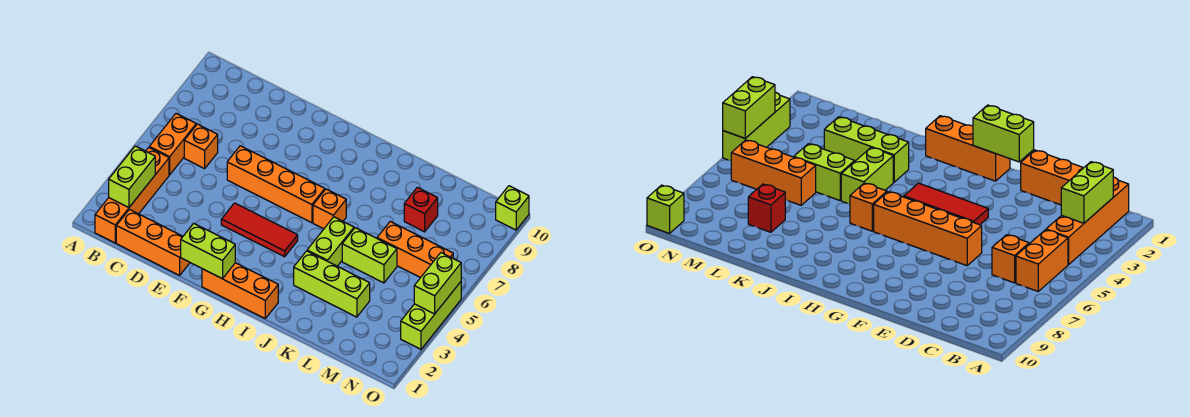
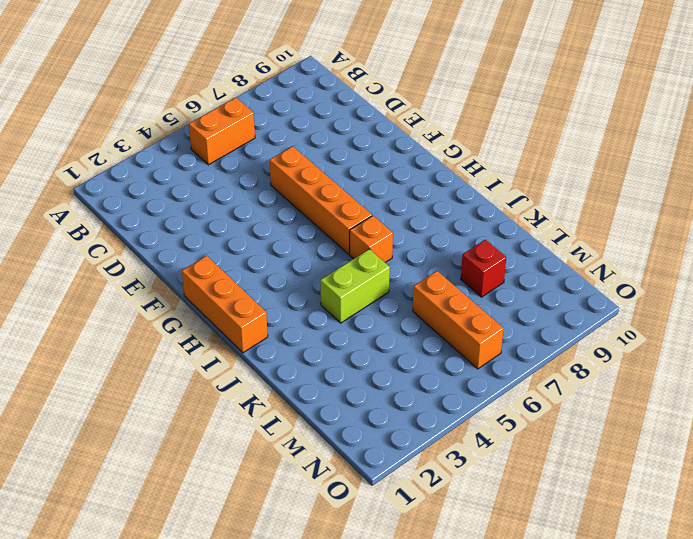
none -> orange brick B1:B4 level 1
none -> orange brick C1:E1 level 1
none -> orange brick C6 level 1

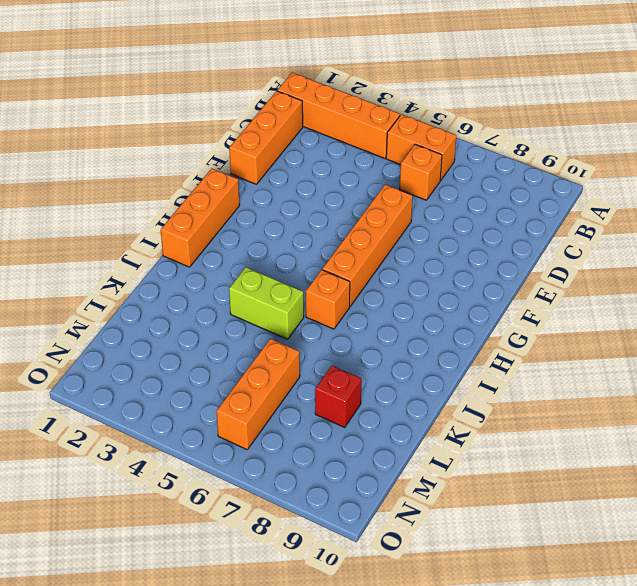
none -> red tile F4:H4 level 1
none -> lime brick J3:L3 level 1
none -> lime brick K5:L5 level 1

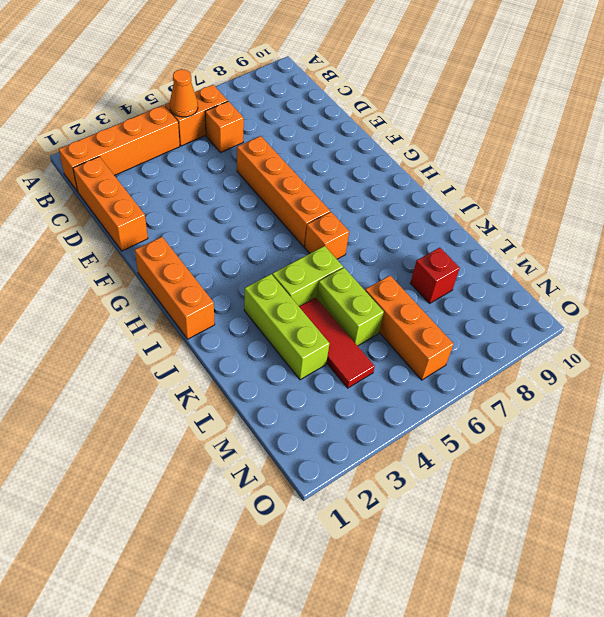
orange cone B5 level 2 -> none
red tile K4:M4 level 1 -> red tile F4:H4 level 1
none -> lime brick O3:O5 level 1
none -> lime brick O10 level 1
none -> lime brick B2:B3 level 2

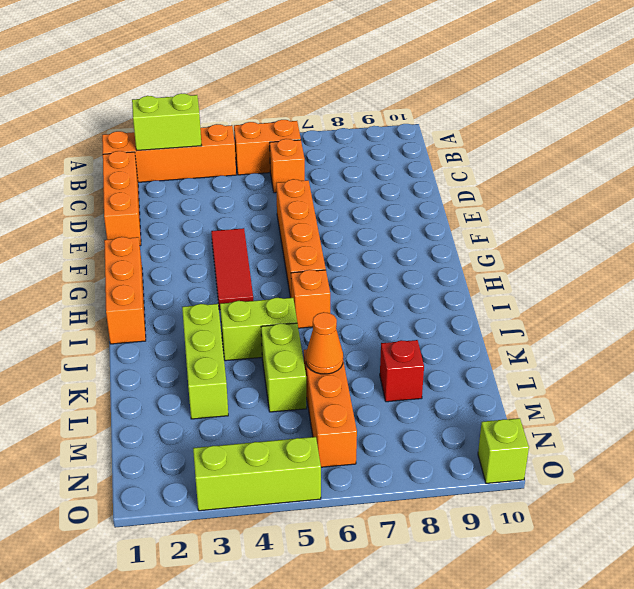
orange cone L6 level 2 -> none
none -> lime brick F1:G1 level 2
none -> lime brick O4:O5 level 2

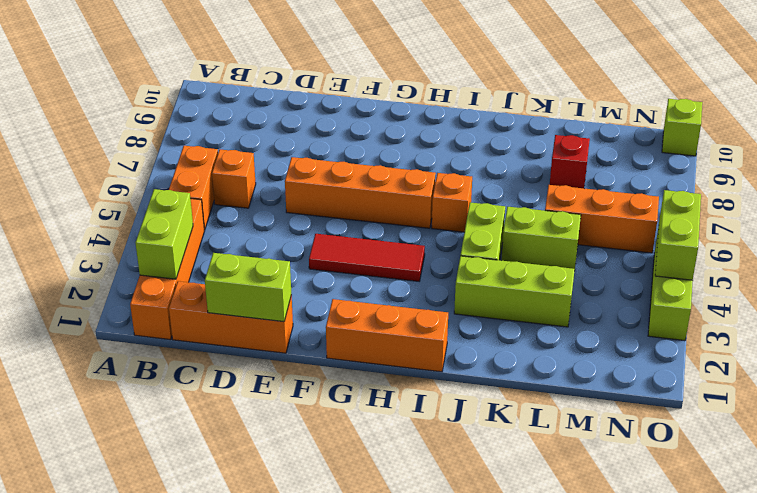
lime brick D1:E1 level 2 -> lime brick F1:G1 level 2

